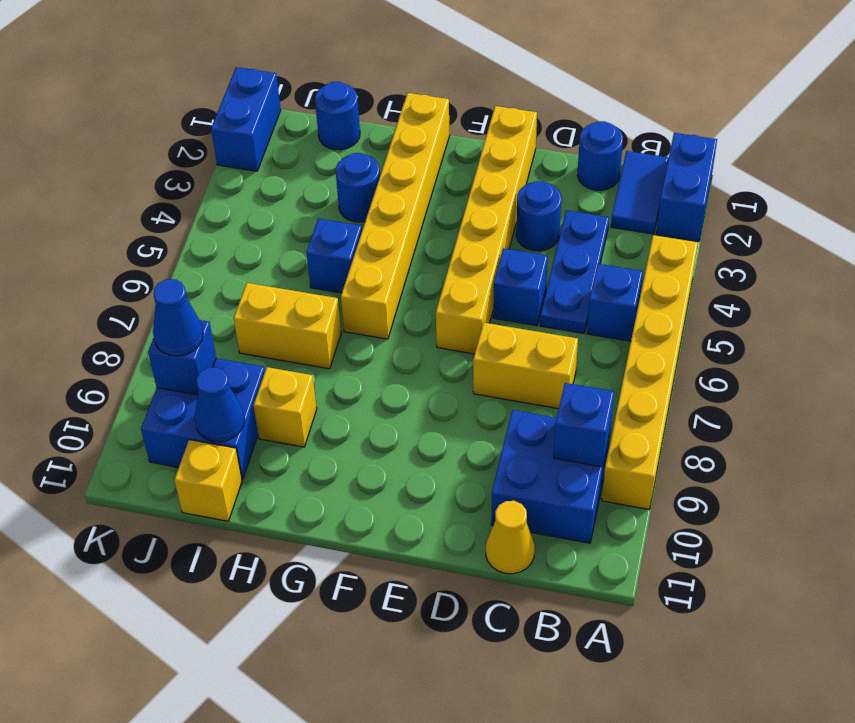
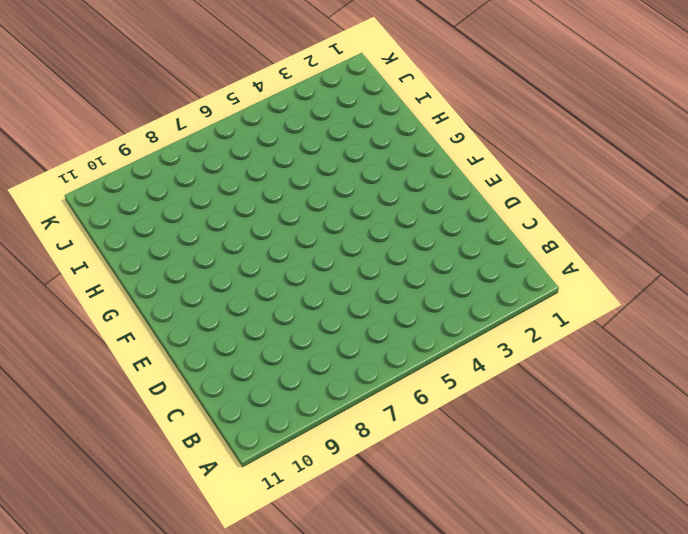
none -> blue brick A1:A2 level 1
none -> yellow brick A4:A9 level 1
none -> blue tile B1:B2 level 1

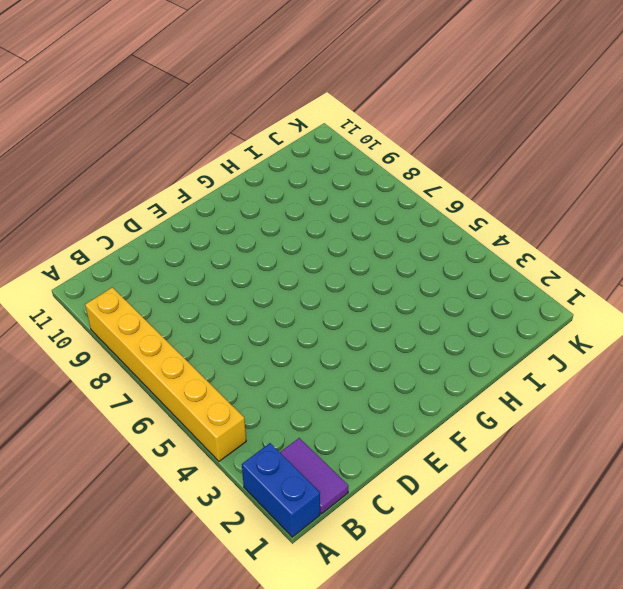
purple tile B1:B2 level 1 -> blue tile B1:B2 level 1
none -> blue brick B5 level 1
none -> blue brick B9:C10 level 1
none -> blue round brick C1 level 1

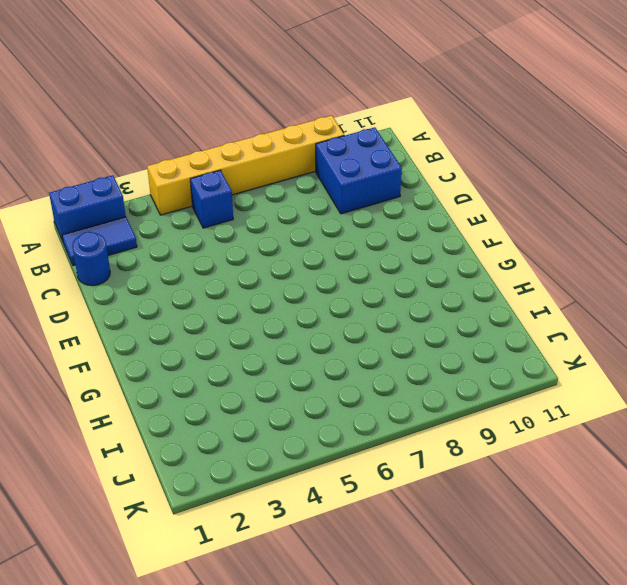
none -> blue plate C3:C5 level 1
none -> yellow brick C7:D7 level 1
none -> yellow cone C11 level 1

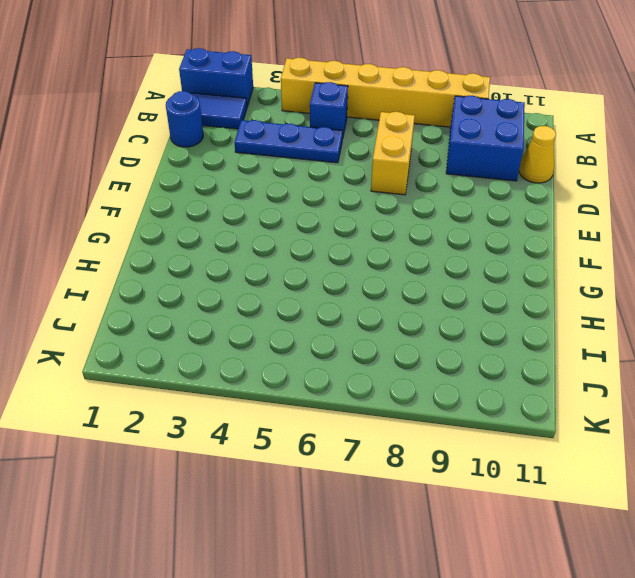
none -> blue round brick D3 level 1
none -> blue brick D5 level 1
none -> yellow brick E1:E6 level 1

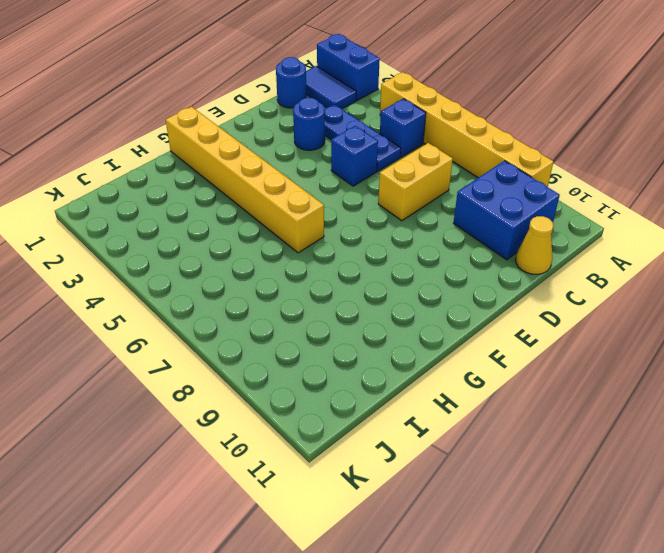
none -> yellow brick E1:E6 level 1
none -> blue round brick H3 level 1
none -> blue brick H5 level 1

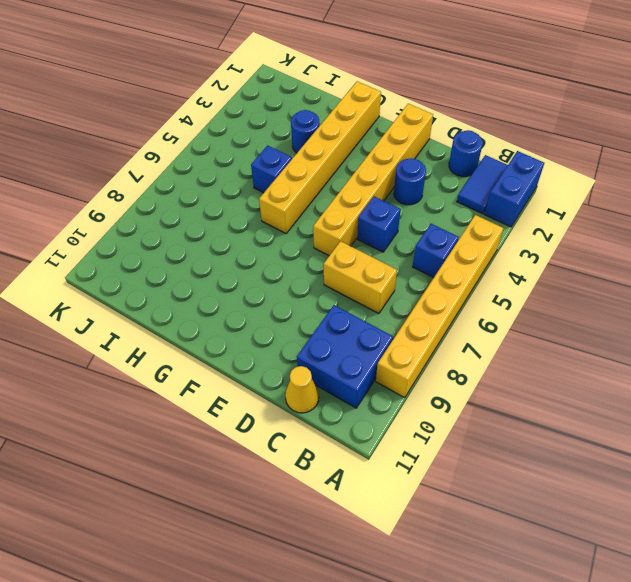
none -> blue plate C3:C5 level 1
none -> yellow brick H7:I7 level 1
none -> yellow brick H9 level 1

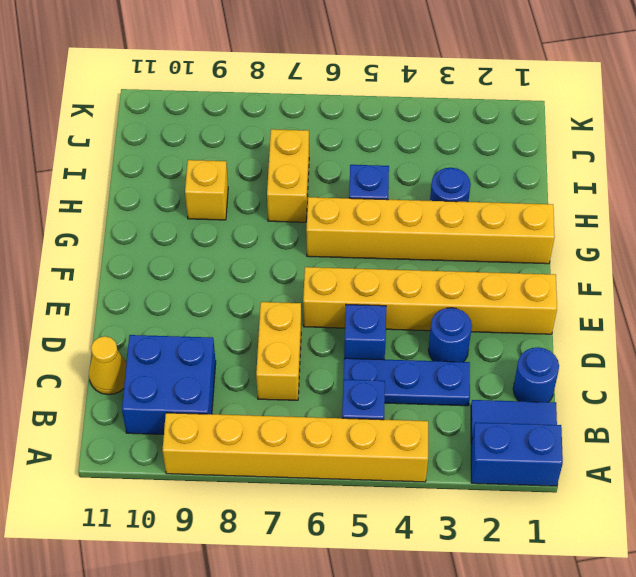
none -> blue round brick I1 level 1
none -> blue brick I9:J10 level 1
none -> yellow brick I11 level 1

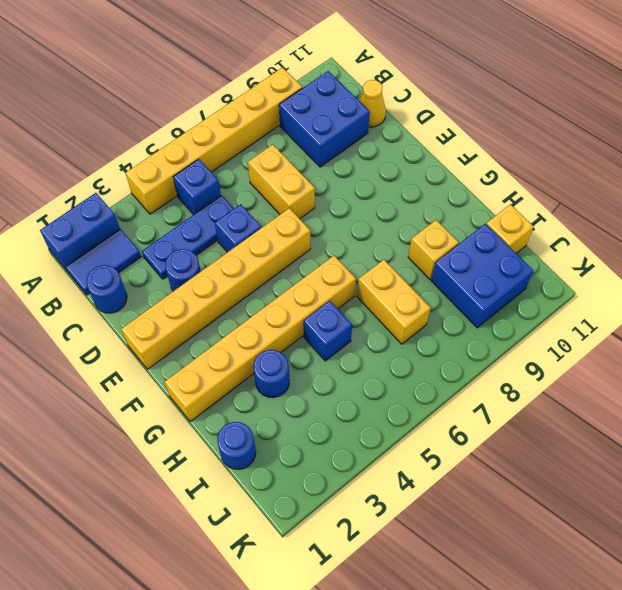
none -> blue brick K1:K2 level 1
none -> blue brick B9 level 2
none -> blue cone I10 level 2

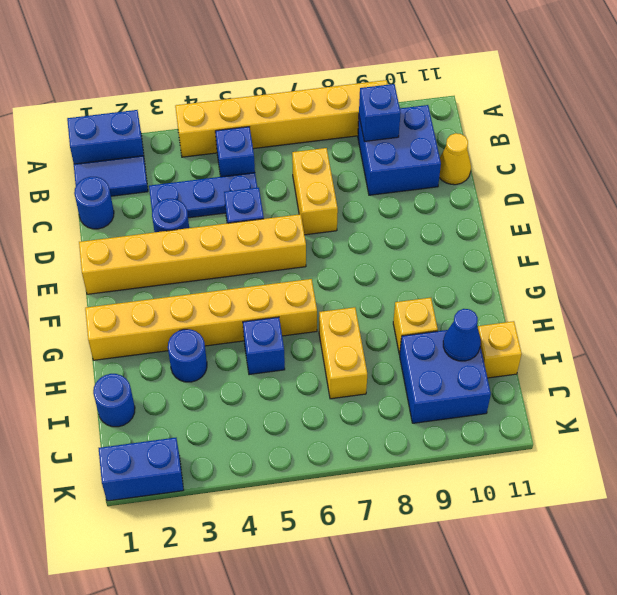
none -> blue brick J9 level 2
none -> blue cone J9 level 3

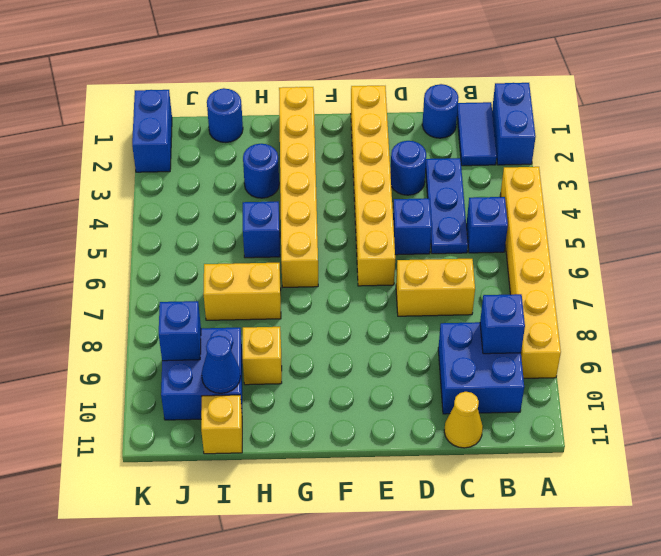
none -> blue cone J9 level 3

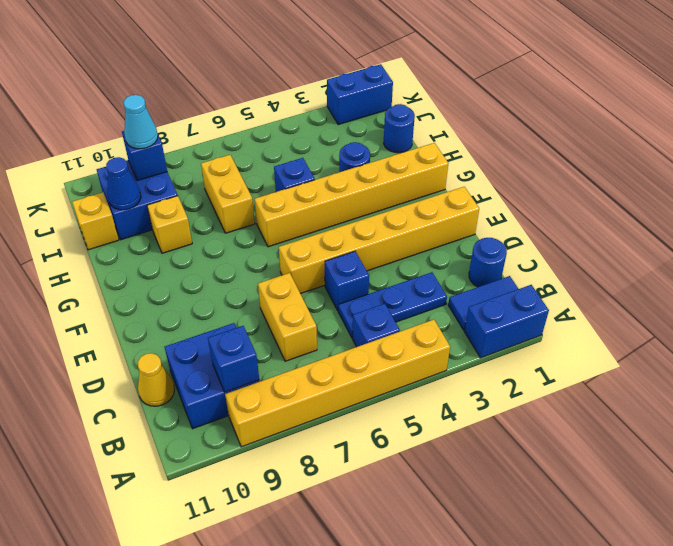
cyan cone J9 level 3 -> blue cone J9 level 3
none -> blue round brick D3 level 1

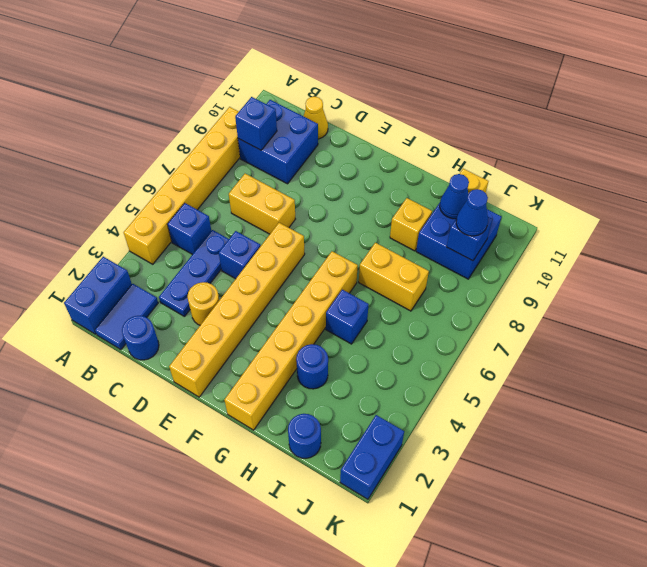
yellow round brick D3 level 1 -> blue round brick D3 level 1

